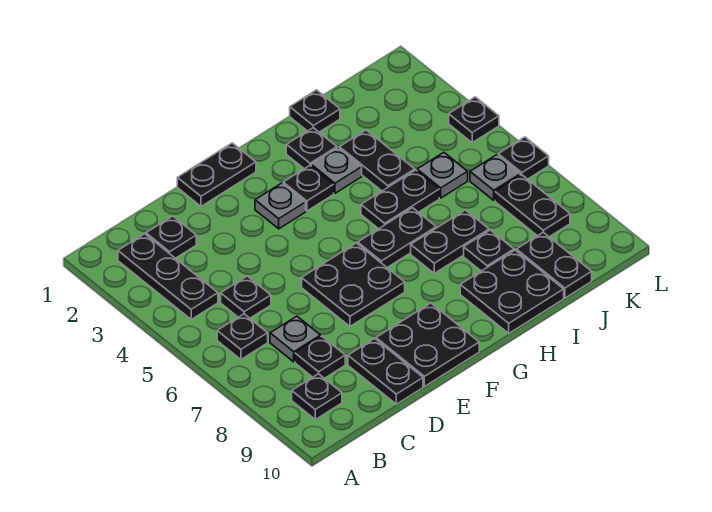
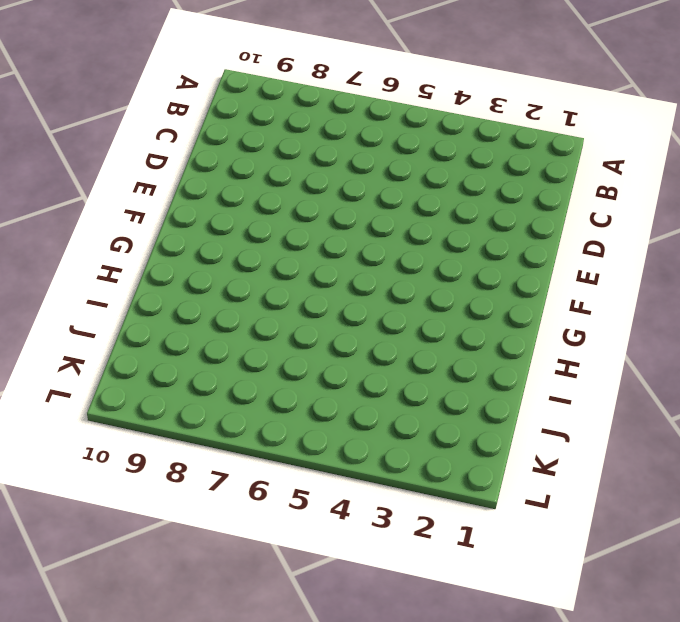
none -> black plate B2:B4 level 1
none -> black plate B6 level 1
none -> black plate B9 level 1

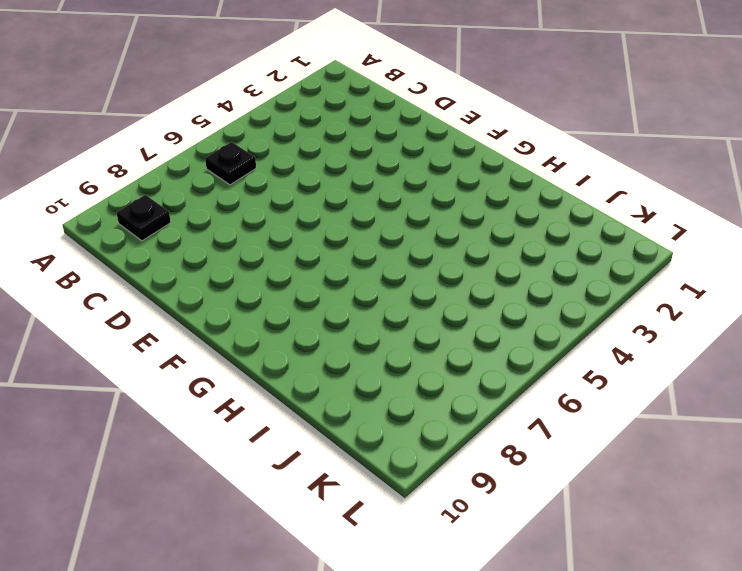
none -> black plate B2:B4 level 1
none -> black plate C2 level 1
none -> black plate C5 level 1

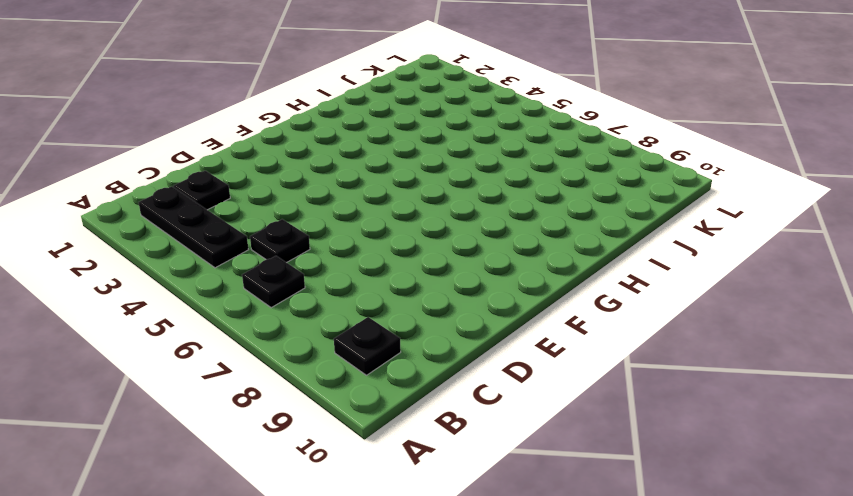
none -> grey plate C7 level 1
none -> black plate C8 level 1
none -> black plate D9:D10 level 1

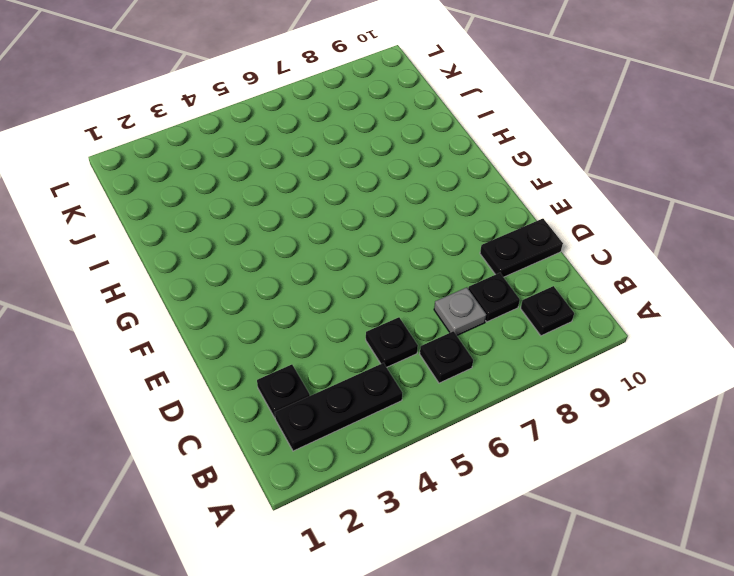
none -> black plate E1:F1 level 1
none -> black plate E6:F7 level 1
none -> black plate E9:F10 level 1

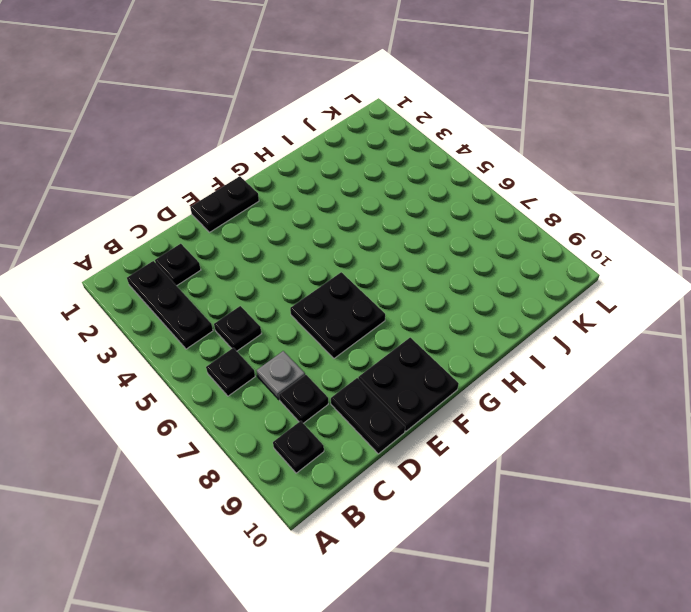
none -> grey plate F3 level 1
none -> black plate G3 level 1
none -> black plate G6:H6 level 1

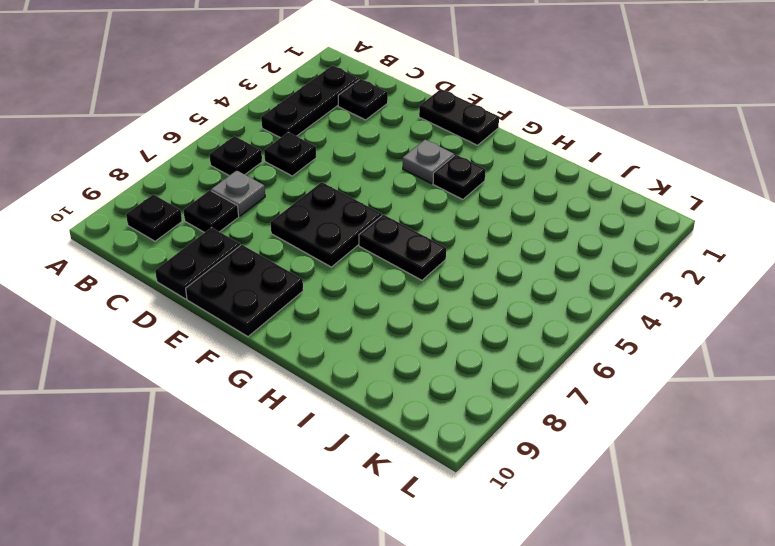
none -> black plate H2 level 1
none -> grey plate H3 level 1
none -> black plate H5:I5 level 1

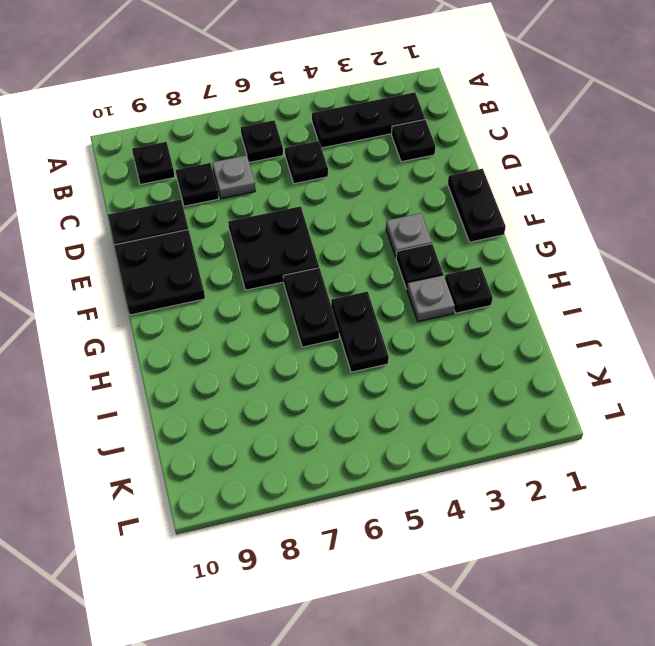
none -> black plate H7:I7 level 1
none -> black plate H9:I10 level 1
none -> black plate I1 level 1

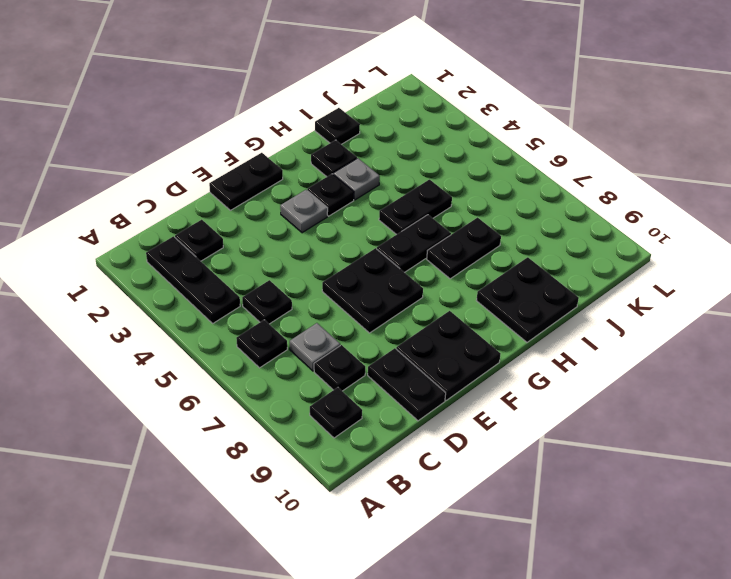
none -> black plate I3:I4 level 1
none -> black plate I8 level 1
none -> grey plate J5 level 1

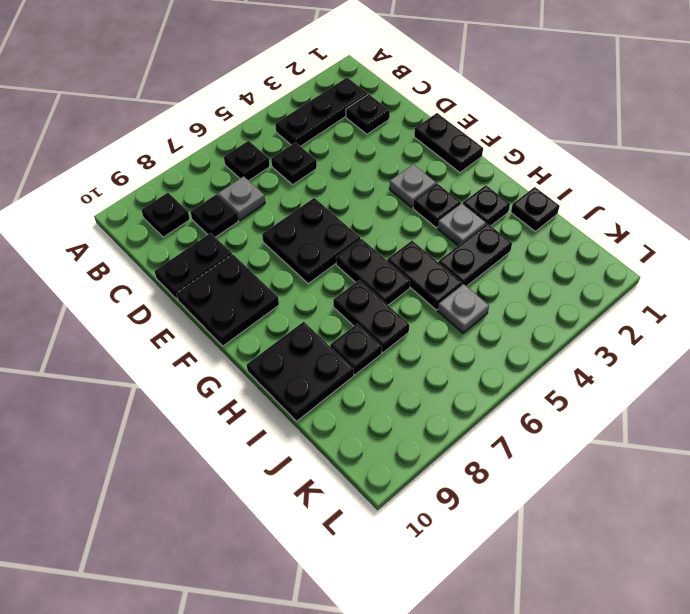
none -> black plate J9:J10 level 1
none -> grey plate K6 level 1
none -> black plate K7:K8 level 1

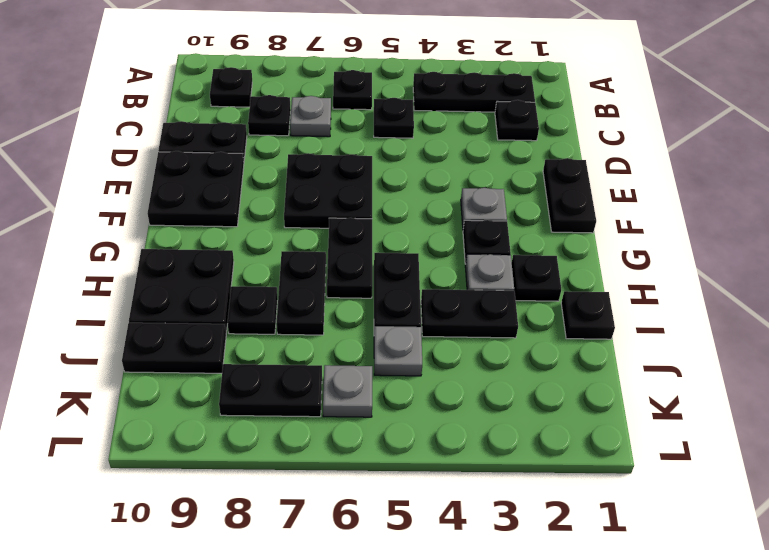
none -> black plate L4 level 1
none -> black plate L6 level 1

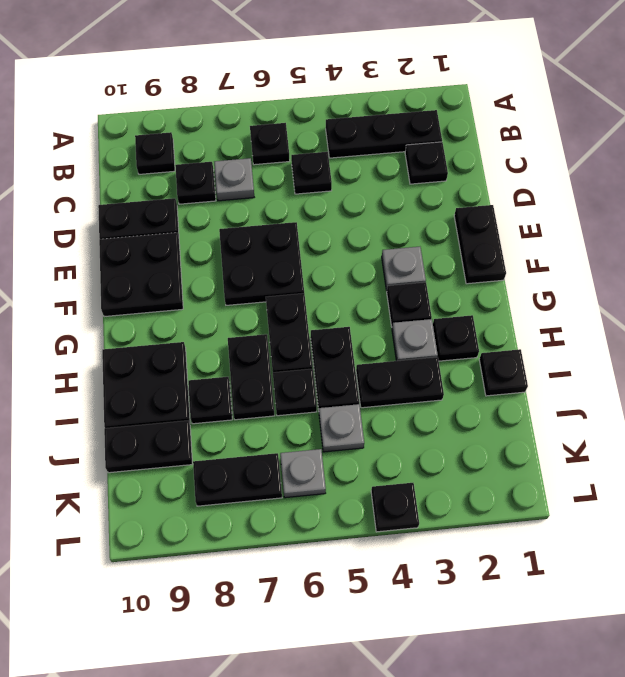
black plate I6 level 1 -> black plate L6 level 1

